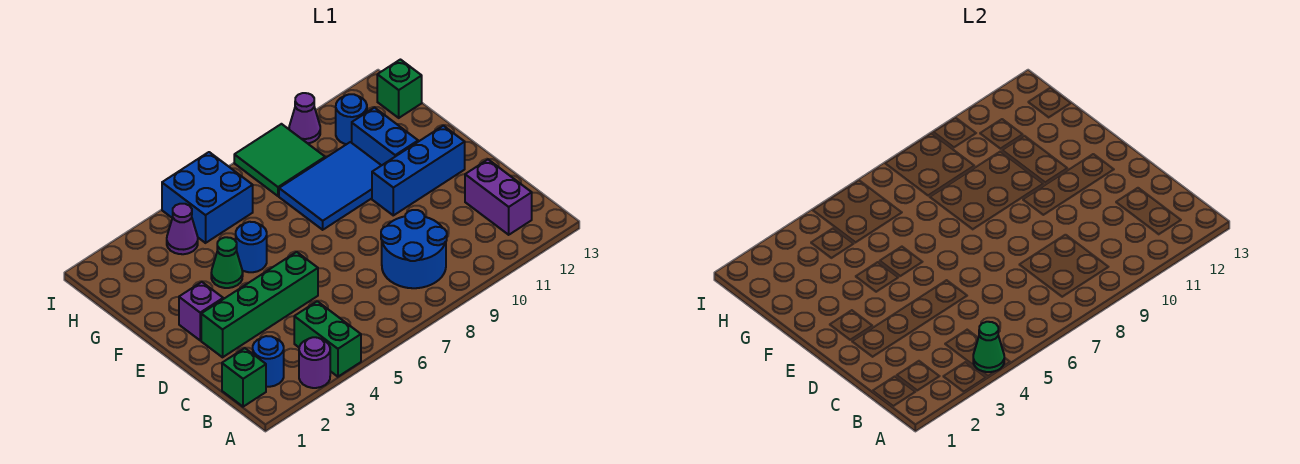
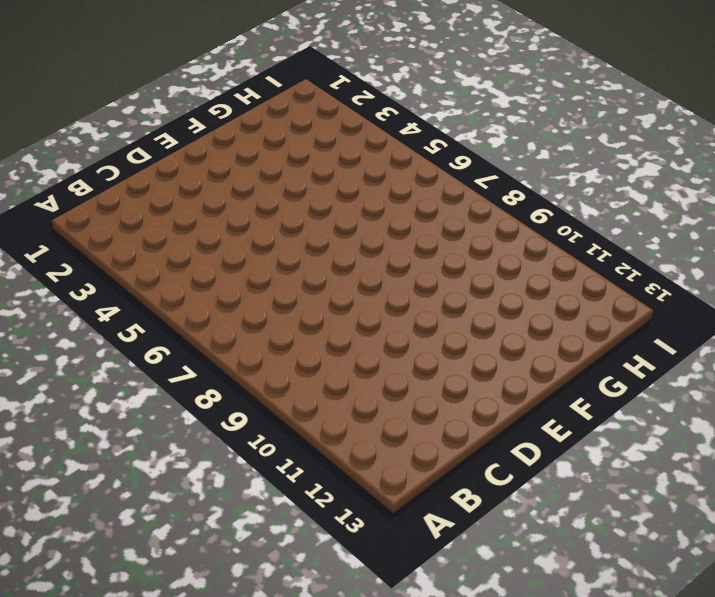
none -> purple round brick A3 level 1
none -> green brick A4:B4 level 1
none -> green brick B1 level 1

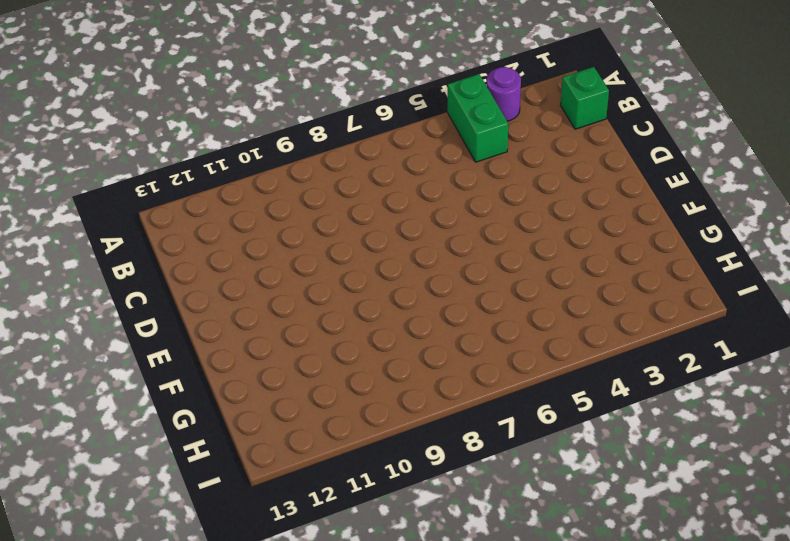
none -> blue round brick B2 level 1
none -> blue round brick B8:C9 level 1
none -> purple brick B12:C12 level 1

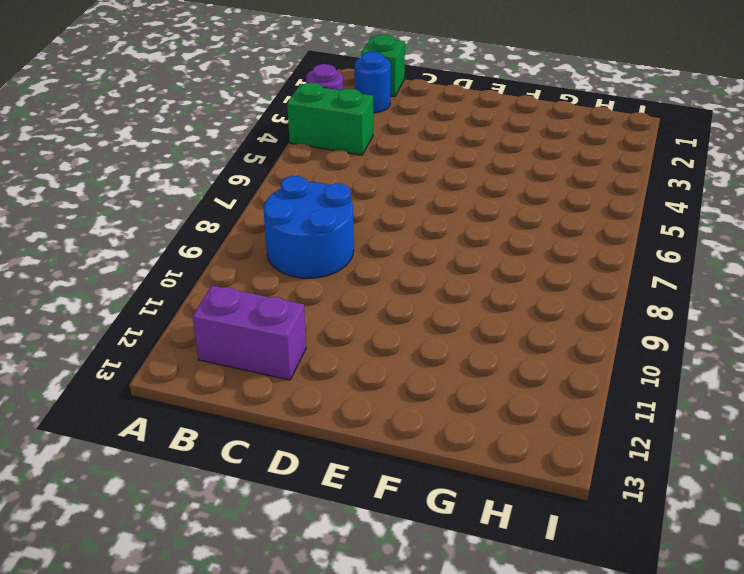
none -> green brick D2:D5 level 1
none -> purple brick E2 level 1
none -> blue brick E10:E12 level 1

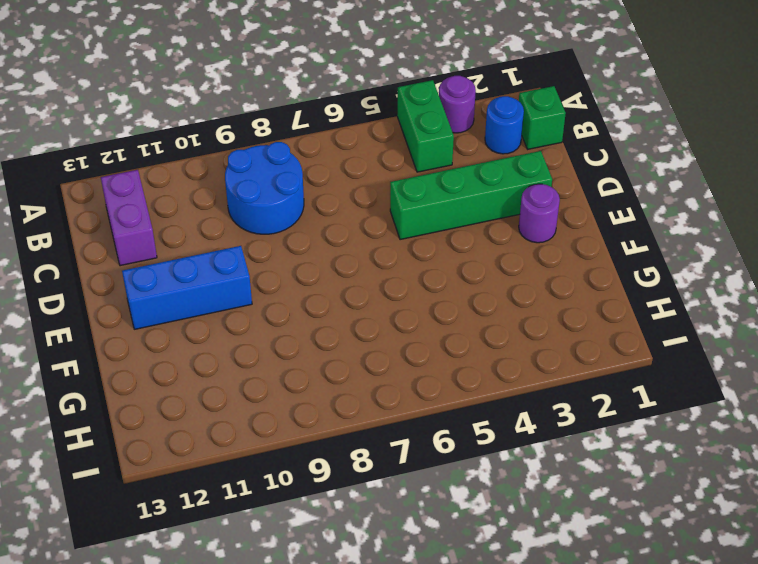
purple round brick E2 level 1 -> purple brick E2 level 1
none -> green cone F4 level 1
none -> blue round brick F5 level 1
none -> blue tile F8:G10 level 1

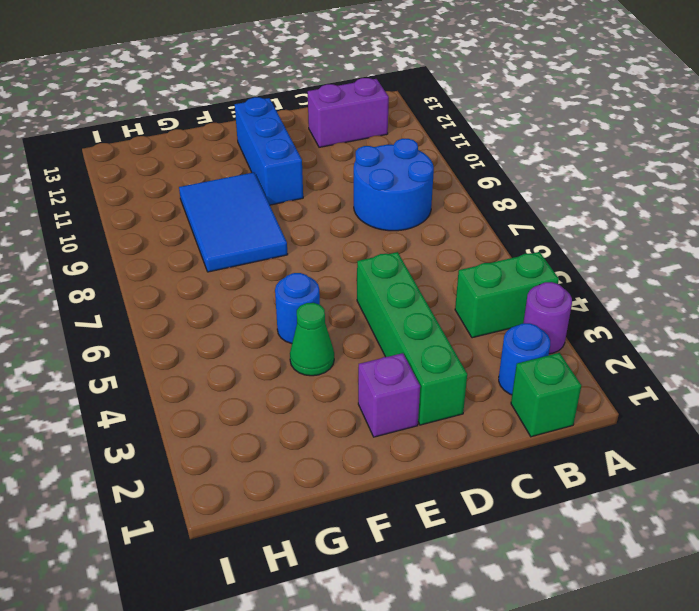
none -> blue brick F11:G11 level 1
none -> purple cone H4 level 1
none -> blue brick H5:I6 level 1

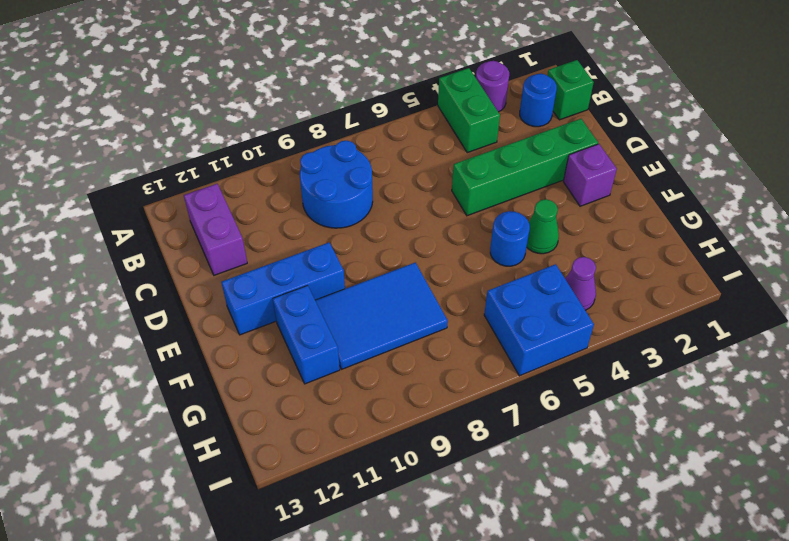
none -> green tile H8:I9 level 1
none -> blue round brick H11 level 1
none -> green brick H13 level 1

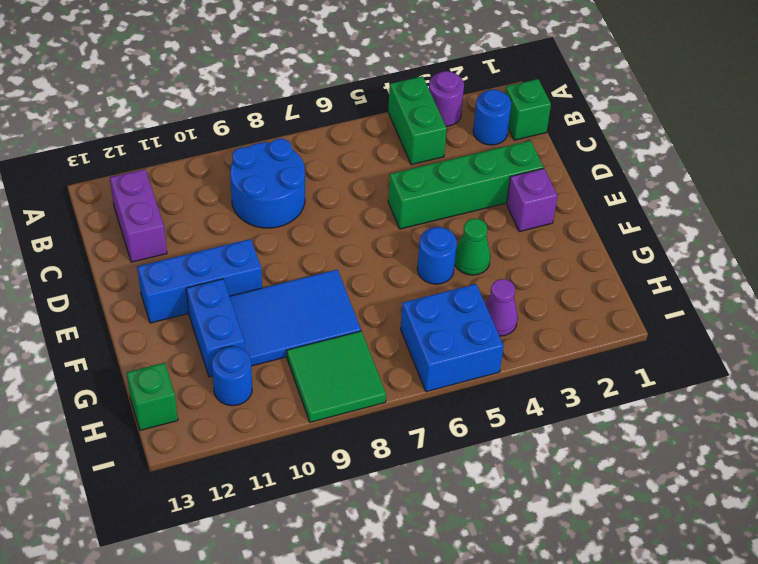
none -> purple cone I10 level 1
none -> green cone A4 level 2

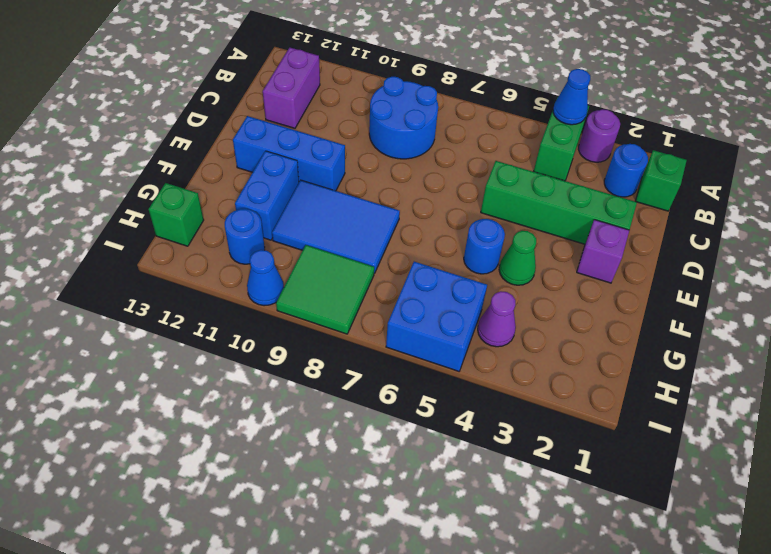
blue cone A4 level 2 -> green cone A4 level 2
blue cone I10 level 1 -> purple cone I10 level 1

